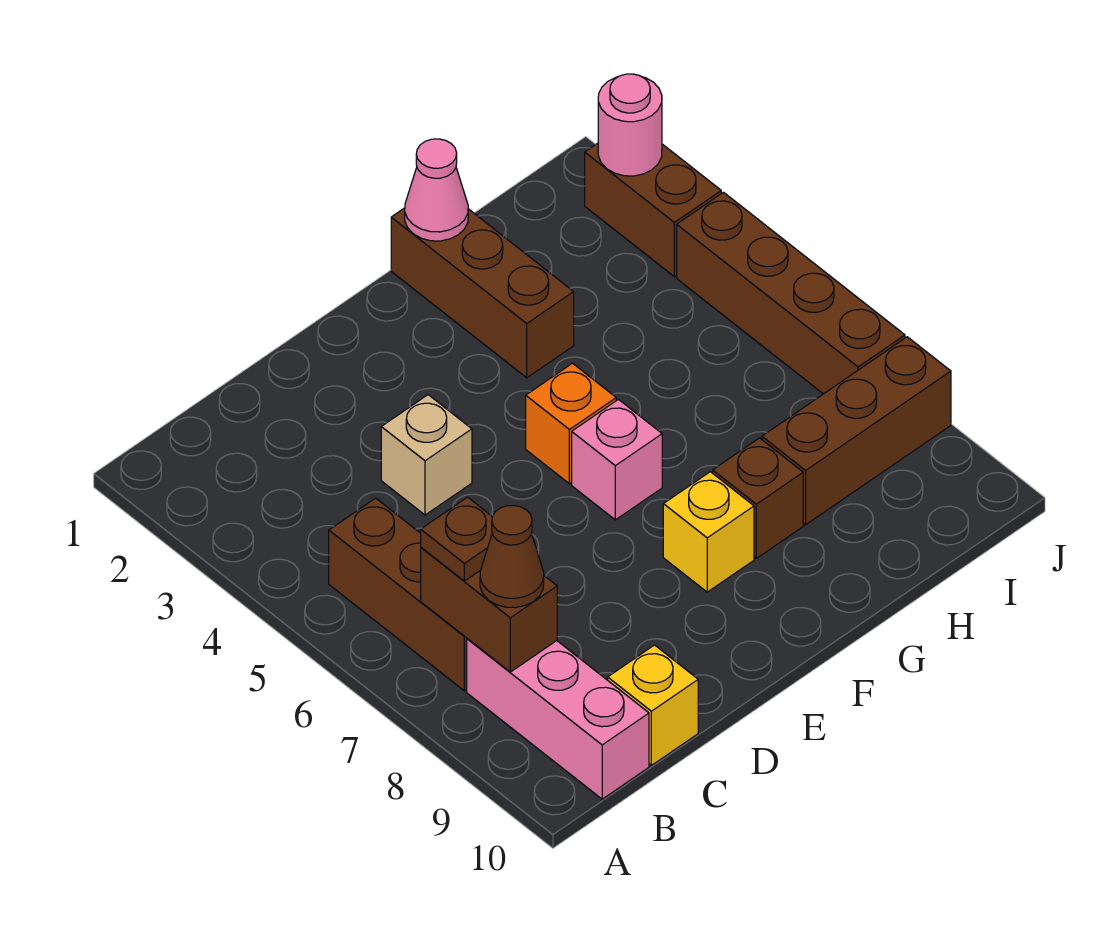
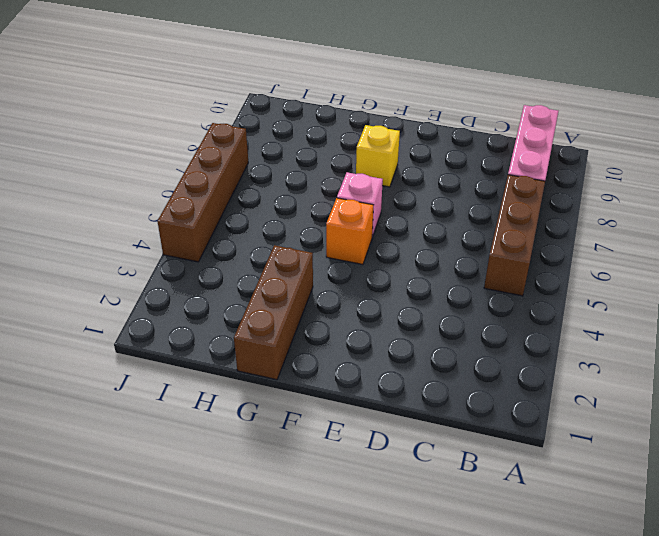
none -> yellow brick C10 level 1
none -> tan brick D4 level 1
none -> brown brick G8 level 1

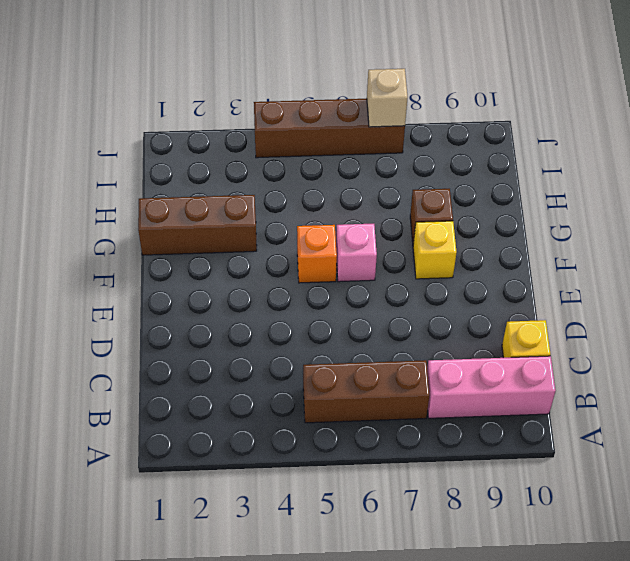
tan brick J7 level 2 -> tan brick D4 level 1
none -> brown brick H8:J8 level 1
none -> brown brick J2:J3 level 1
none -> brown brick B7:B8 level 2

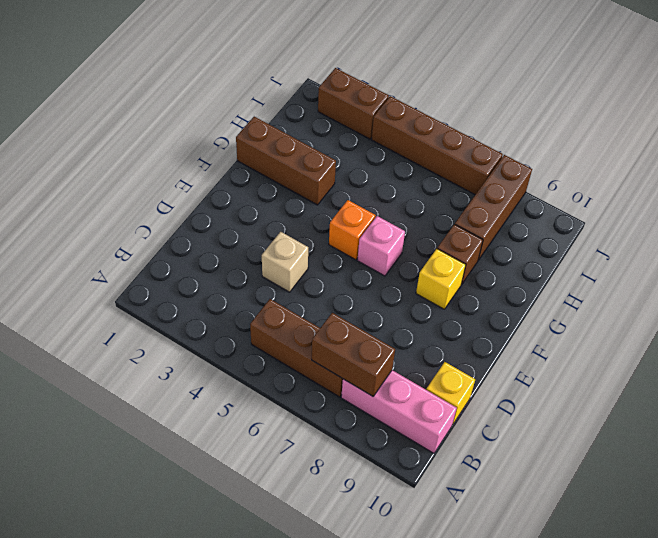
none -> pink cone G1 level 2
none -> pink round brick J2 level 2
none -> brown plate B7 level 3

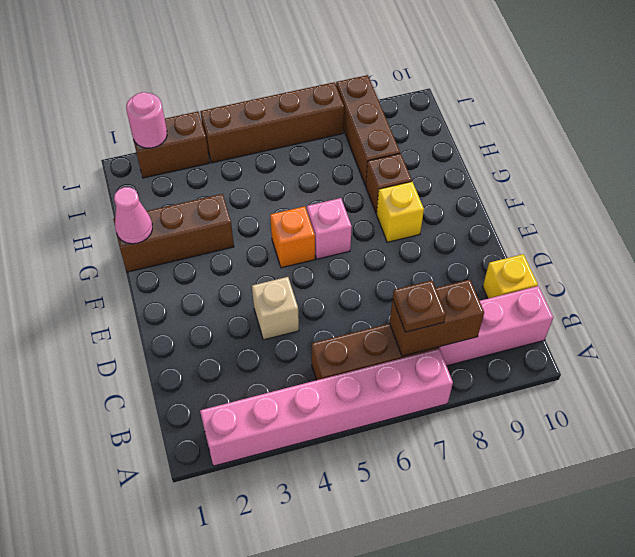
pink brick A2:A7 level 1 -> none
none -> brown cone B8 level 3

